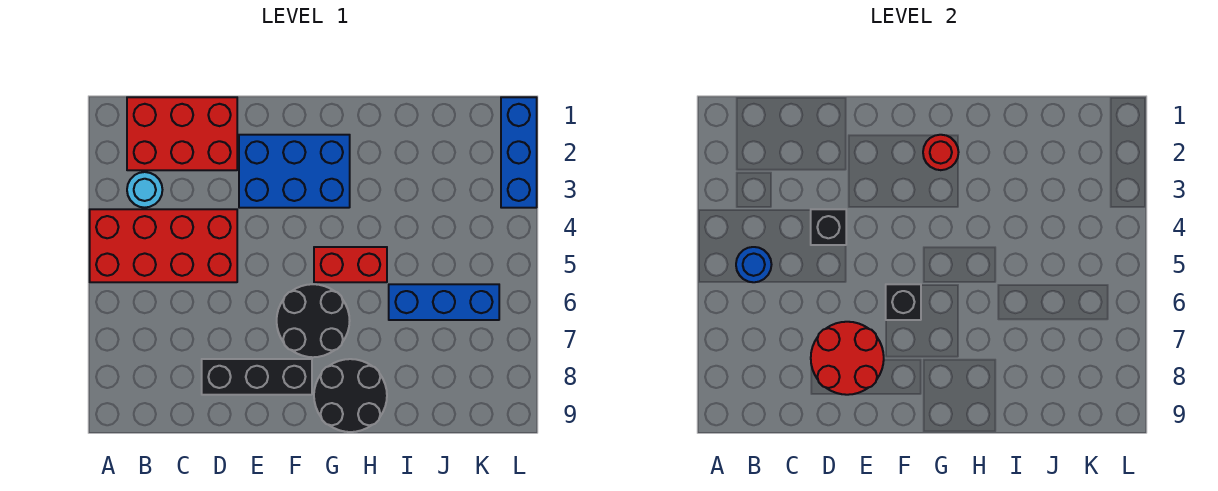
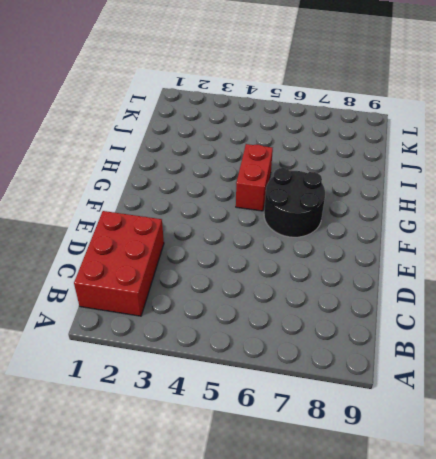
none -> red brick A4:D5 level 1
none -> cyan round brick B3 level 1
none -> black brick D8:F8 level 1

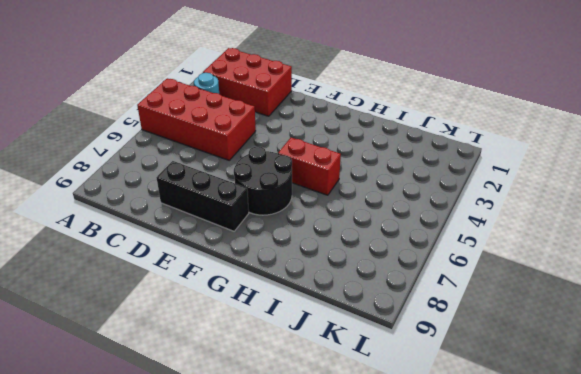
none -> blue brick E2:G3 level 1
none -> black round brick G8:H9 level 1
none -> blue brick I6:K6 level 1

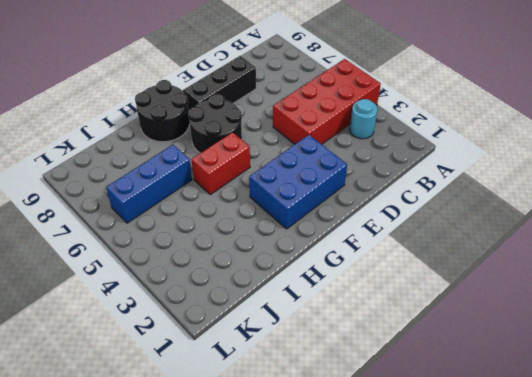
none -> red brick B1:D2 level 1
none -> blue brick L1:L3 level 1
none -> blue round brick B5 level 2

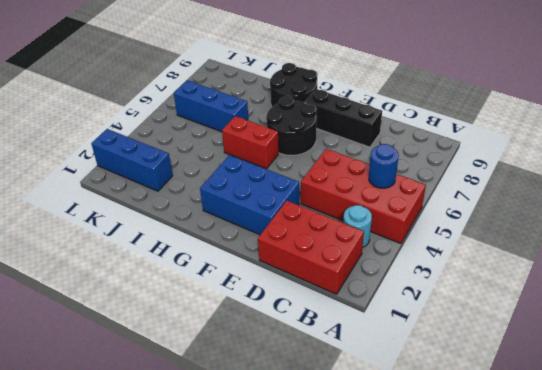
blue brick J2:L2 level 1 -> blue brick L1:L3 level 1
none -> black brick D4 level 2
none -> red round brick D7:E8 level 2
none -> black brick F6 level 2

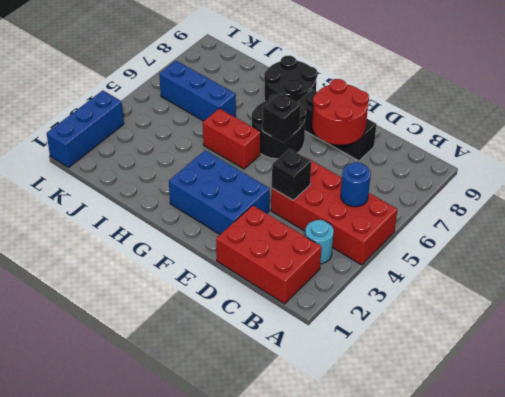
none -> red round brick G2 level 2

